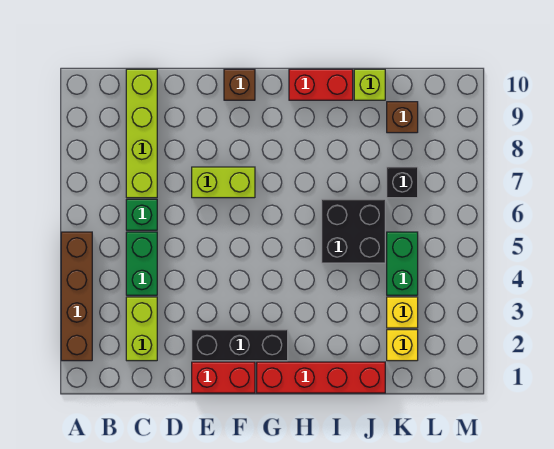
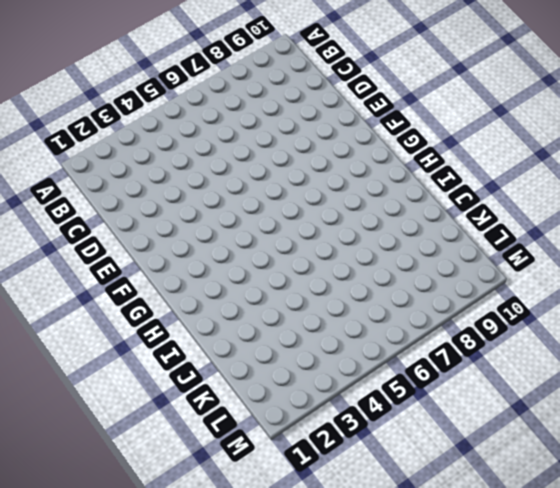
none -> brown brick A2:A5 level 1
none -> lime brick C2:C3 level 1
none -> green brick C4:C5 level 1

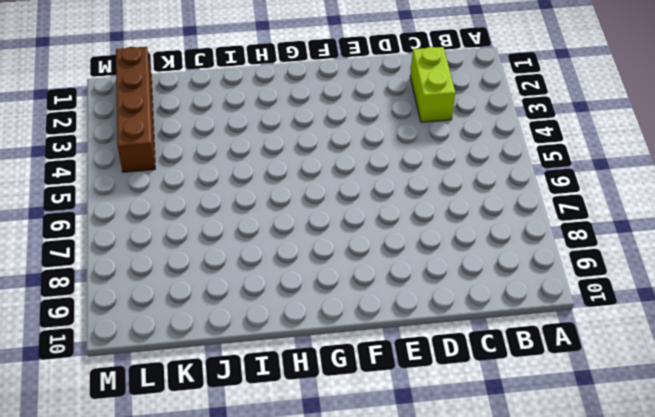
brown brick L1:L4 level 1 -> brown brick A2:A5 level 1
none -> green brick C4:C5 level 1
none -> green brick C6 level 1
none -> lime brick C7:C10 level 1

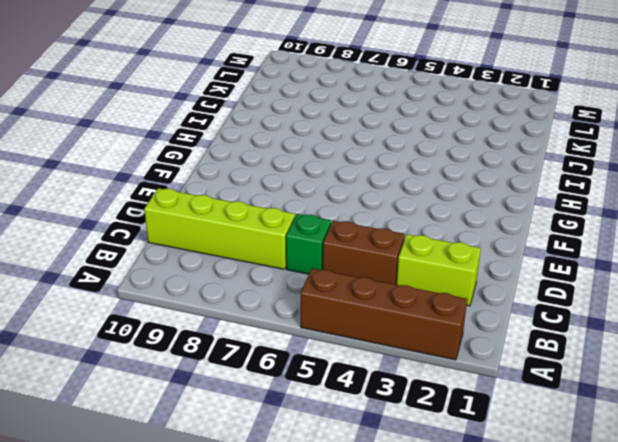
brown brick C4:C5 level 1 -> green brick C4:C5 level 1
none -> red brick E1:F1 level 1
none -> black brick E2:G2 level 1
none -> lime brick E7:F7 level 1

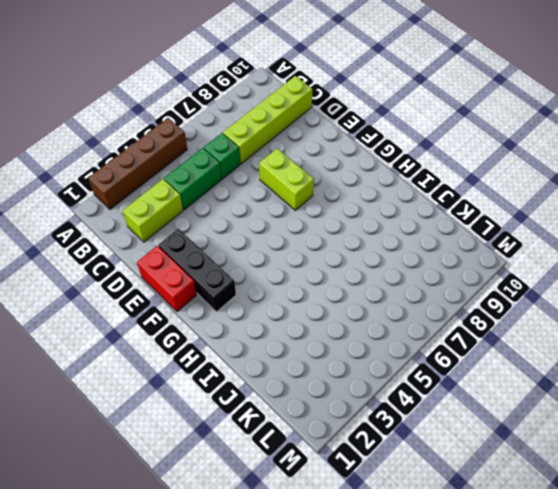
none -> brown brick F10 level 1
none -> red brick G1:J1 level 1
none -> red brick H10:I10 level 1

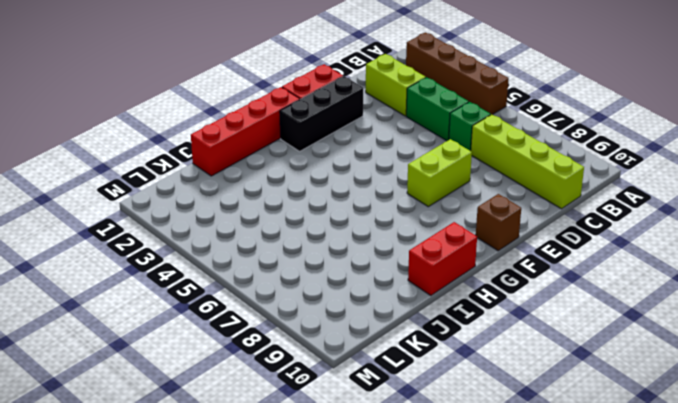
none -> black brick I5:J6 level 1
none -> lime brick J10 level 1
none -> yellow brick K2 level 1

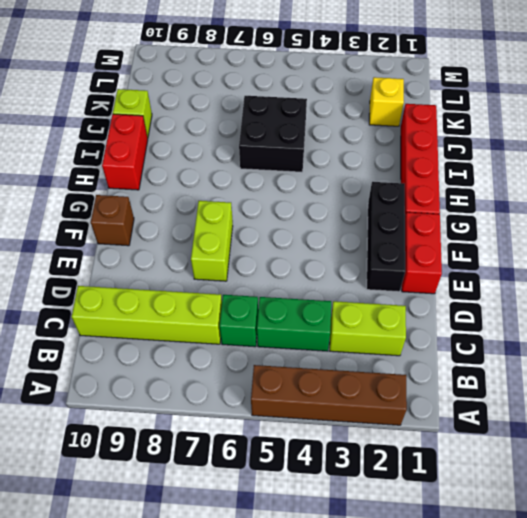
none -> yellow brick K3 level 1
none -> green brick K4:K5 level 1
none -> black brick K7 level 1

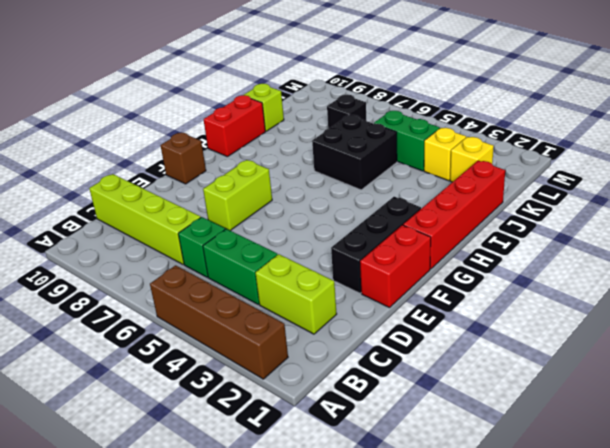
none -> brown brick K9 level 1

